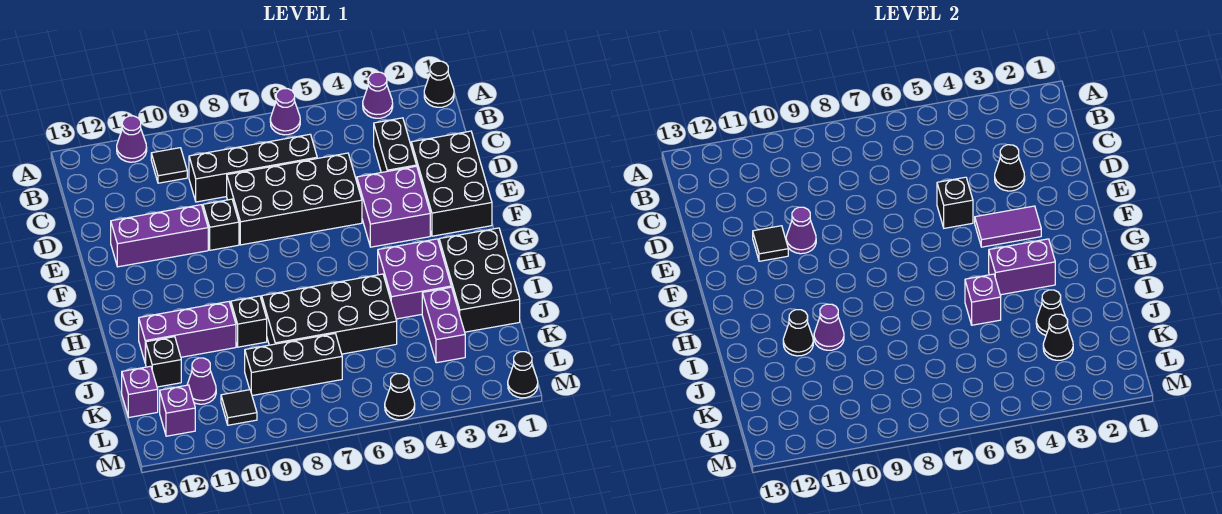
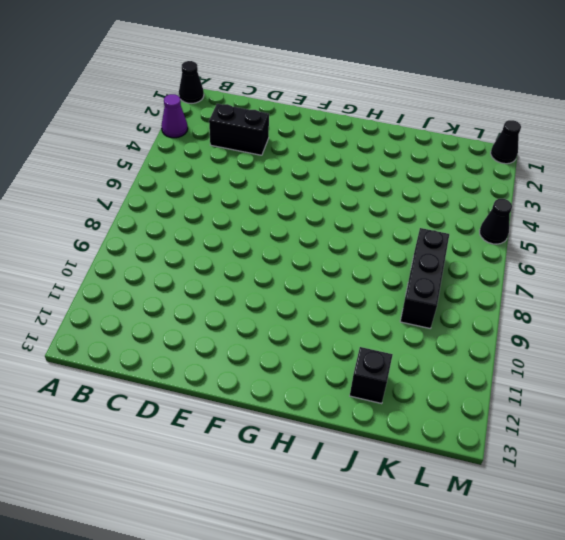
none -> purple cone A6 level 1
none -> purple cone A11 level 1
none -> black tile B10 level 1
none -> black brick C6:C9 level 1

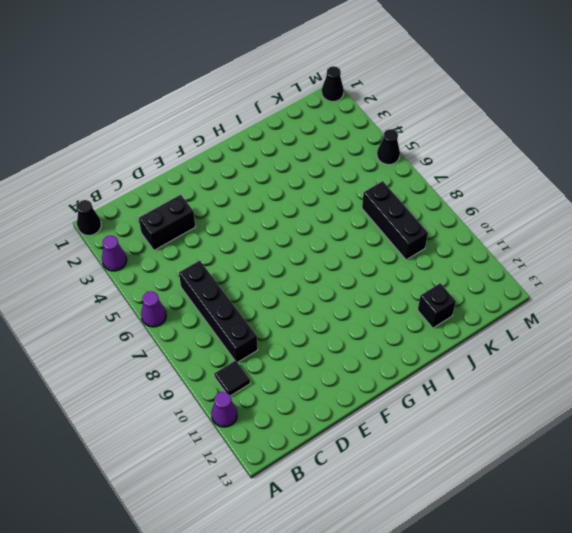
none -> black brick D1:F2 level 1
none -> black brick D5:E8 level 1
none -> purple brick E3:F4 level 1
none -> black brick E9 level 1

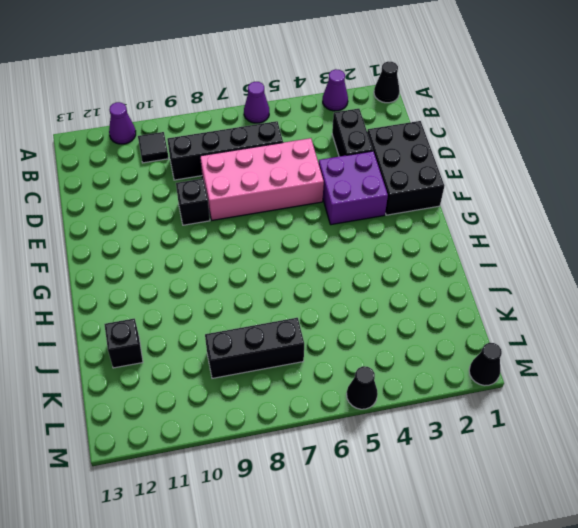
pink brick D5:E8 level 1 -> black brick D5:E8 level 1
none -> purple brick E10:E12 level 1
none -> black brick H1:J2 level 1
none -> purple brick H3:I4 level 1
none -> black brick I5:J8 level 1

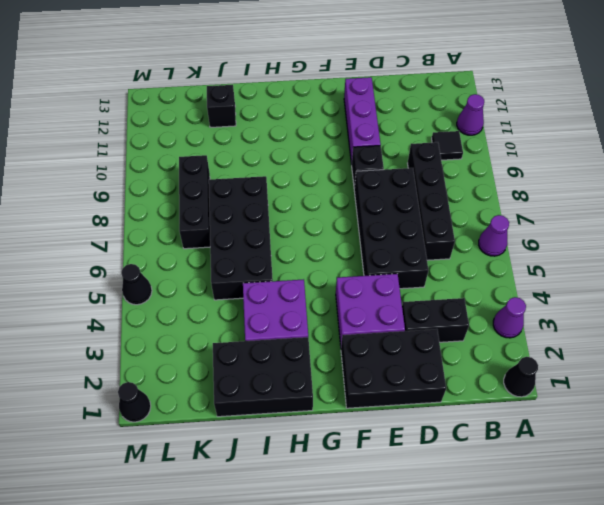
none -> black brick I9 level 1
none -> purple brick I10:I12 level 1
none -> purple brick J3:K3 level 1
none -> purple cone K11 level 1

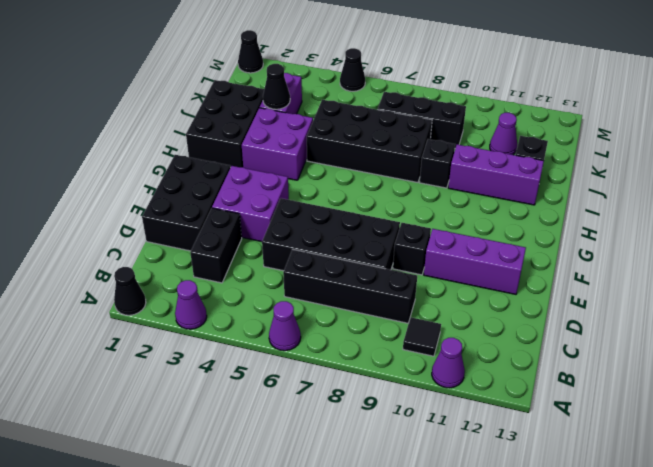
none -> purple brick K13 level 1
none -> black tile L10 level 1
none -> purple brick L12 level 1
none -> black cone D3 level 2

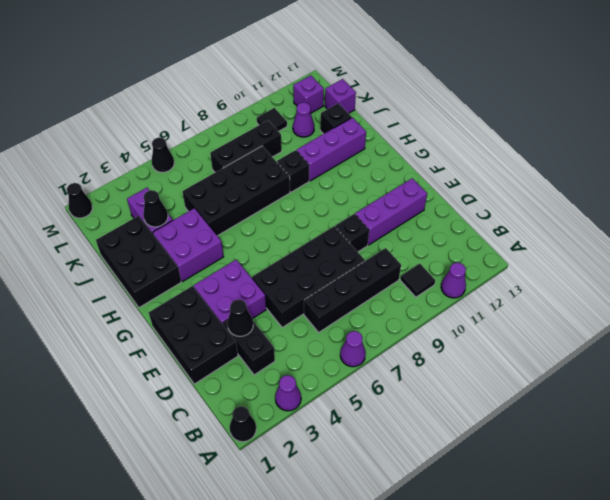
none -> black brick E5 level 2
none -> purple cone E10 level 2
none -> black tile E11 level 2
none -> purple tile F3:F4 level 2

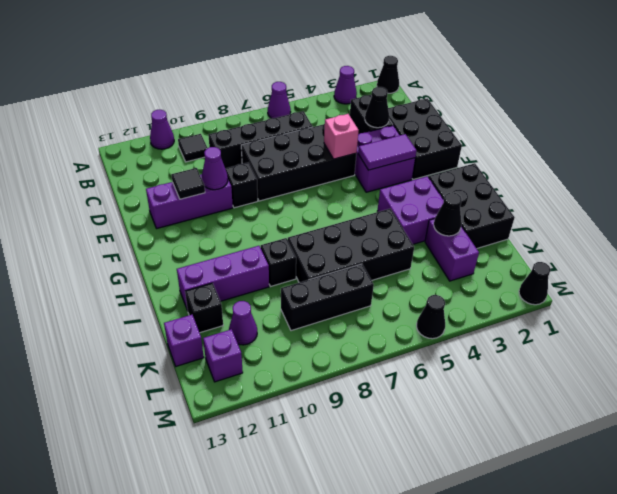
pink brick E5 level 2 -> black brick E5 level 2
none -> black tile L10 level 1
none -> purple brick H3:H4 level 2
none -> purple brick I5 level 2
none -> purple cone I10 level 2

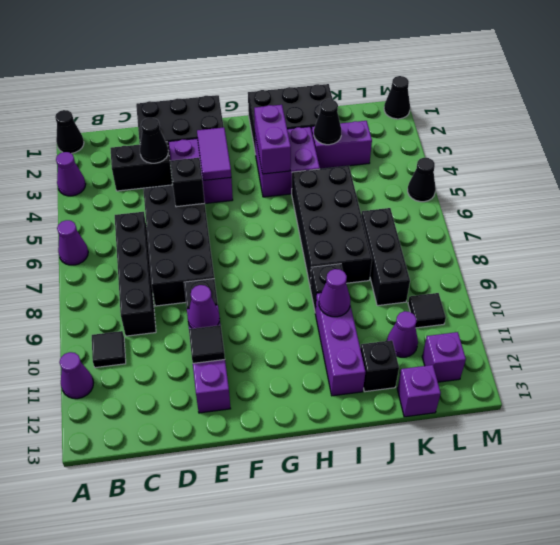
none -> purple brick I5 level 2
none -> black cone I11 level 2
none -> black cone K3 level 2

